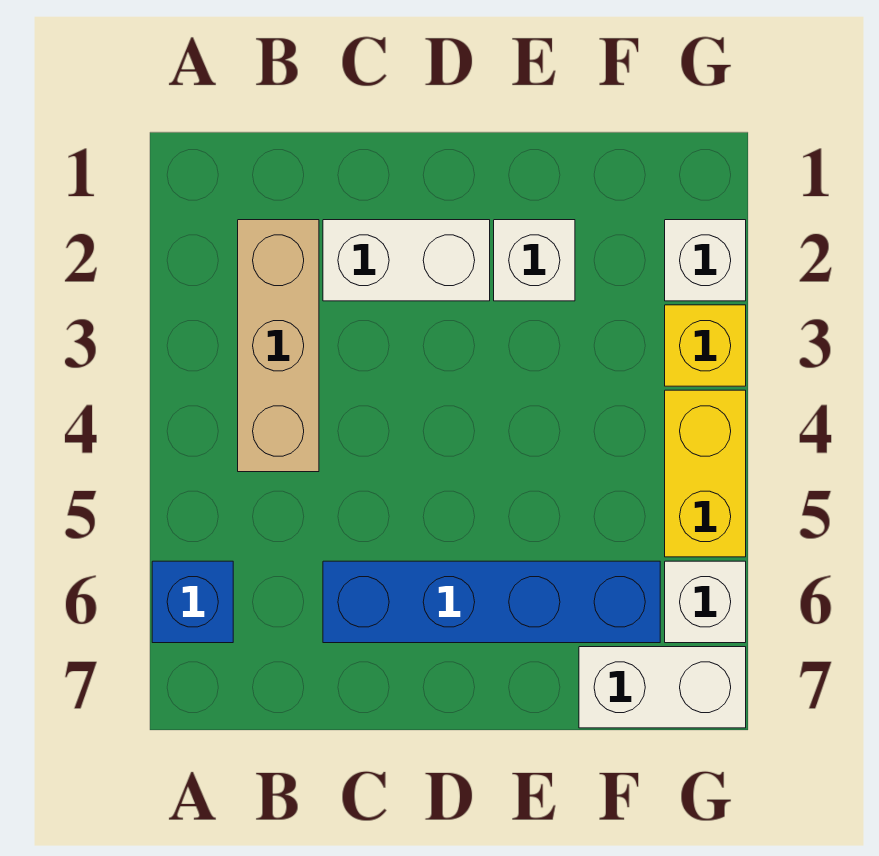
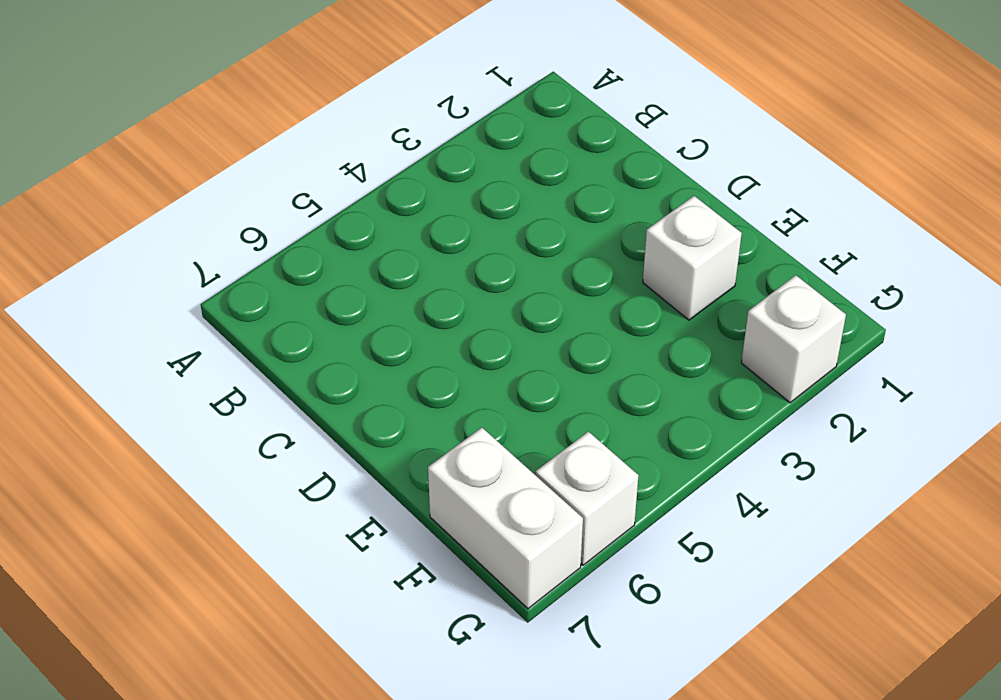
none -> blue brick A6 level 1
none -> tan brick B2:B4 level 1

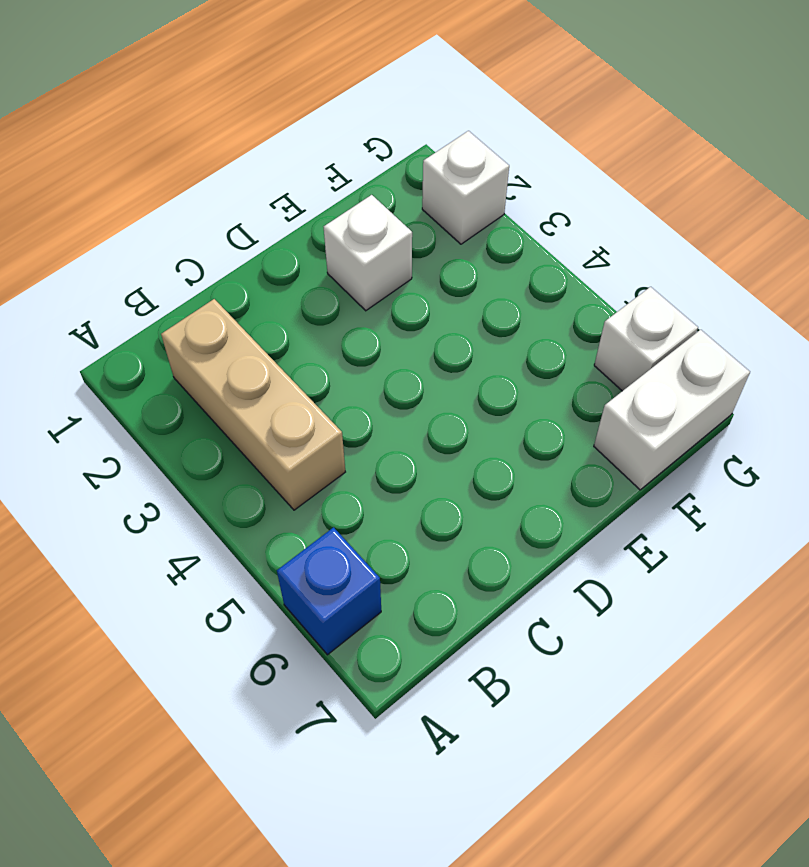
none -> white brick C2:D2 level 1
none -> blue brick C6:F6 level 1

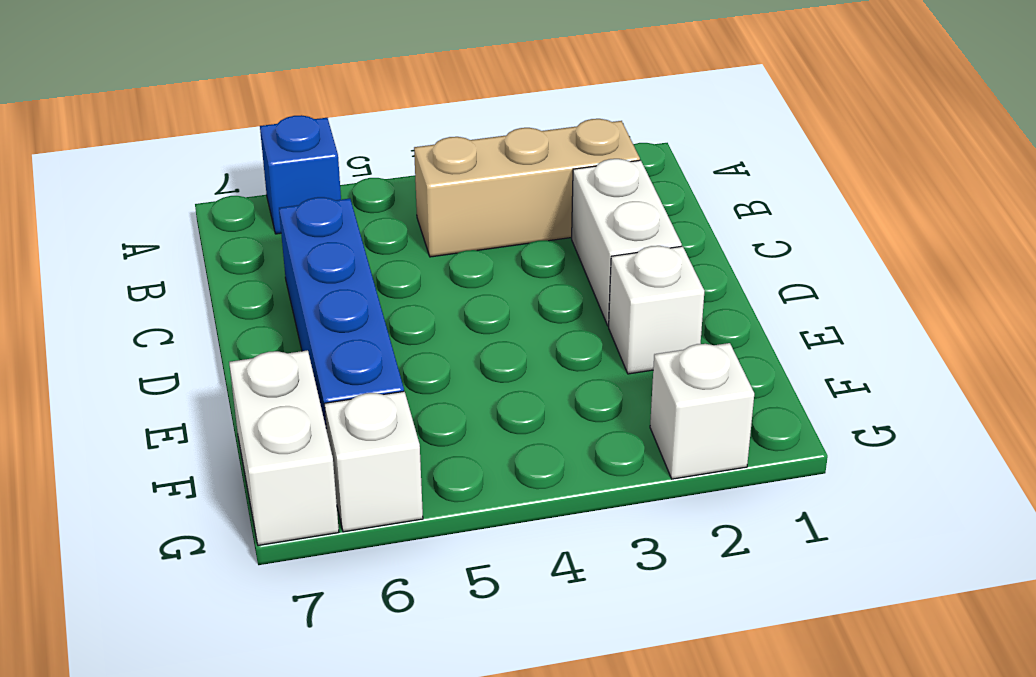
none -> yellow brick G3 level 1
none -> yellow brick G4:G5 level 1

